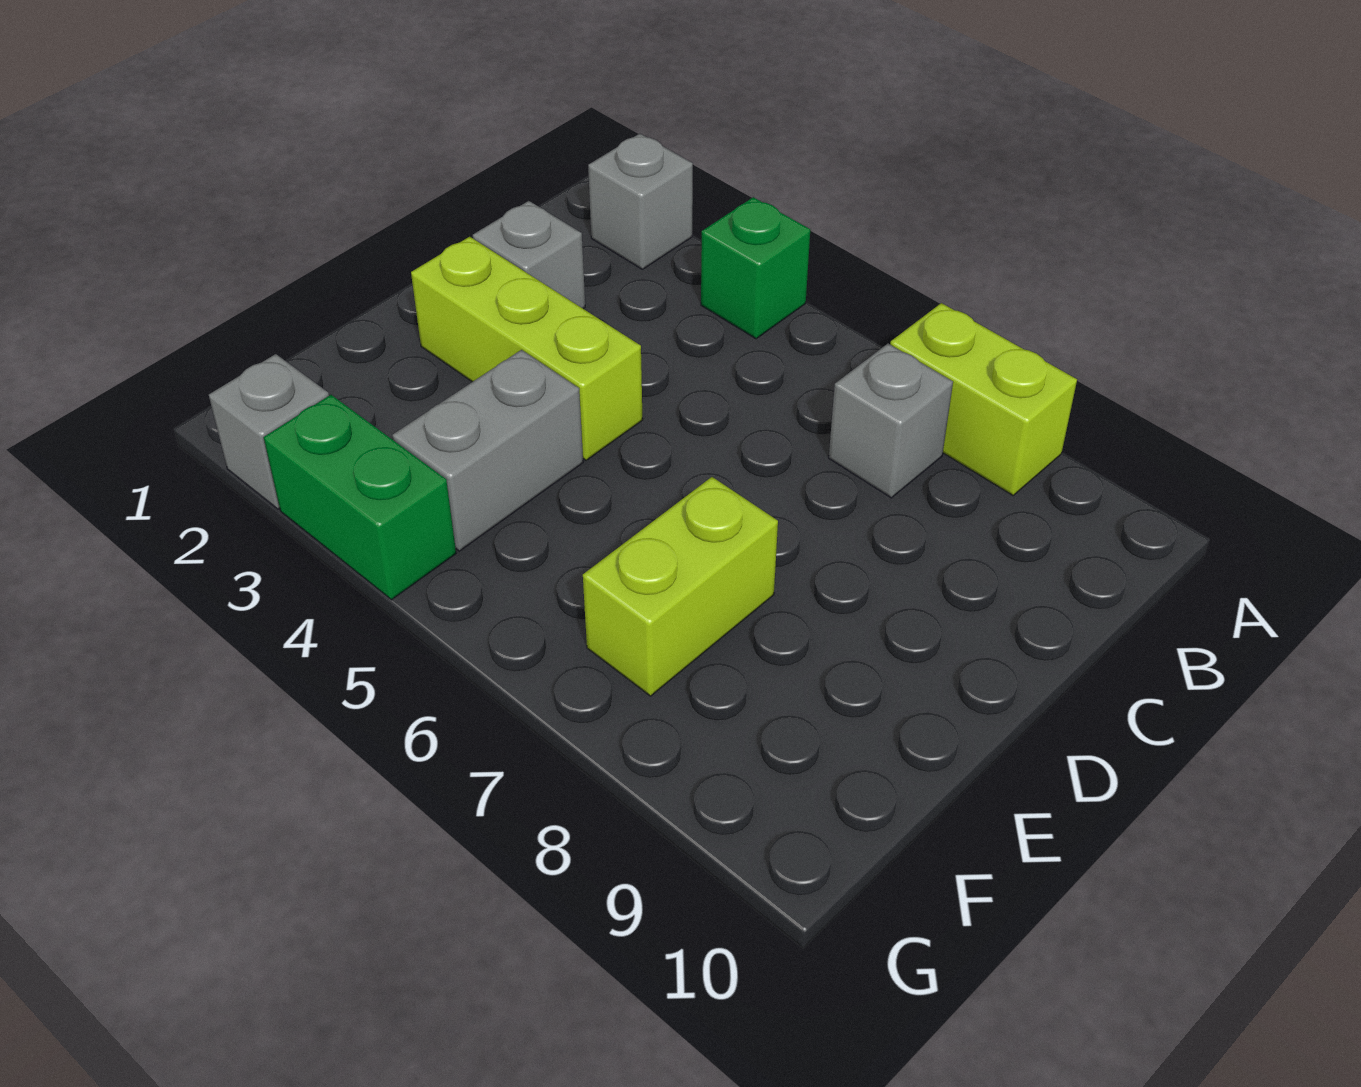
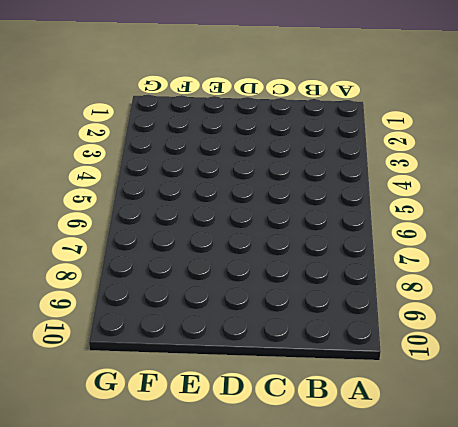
none -> grey brick A2 level 1
none -> green brick A4 level 1

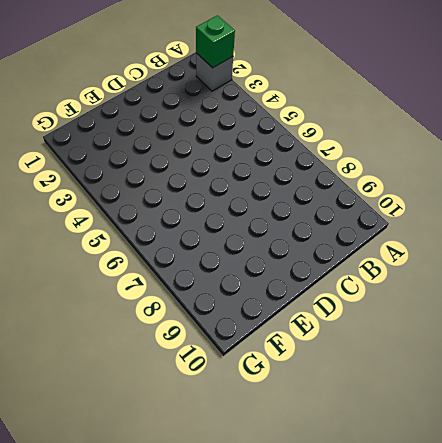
green brick A2 level 2 -> green brick A4 level 1
none -> lime brick A7:A8 level 1
none -> grey brick B7 level 1

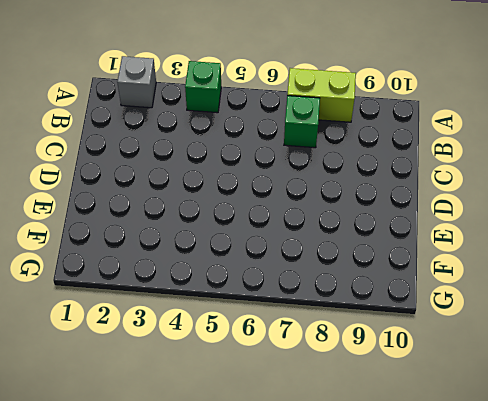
green brick B7 level 1 -> grey brick B7 level 1
none -> grey brick C2 level 1
none -> lime brick D2:D4 level 1

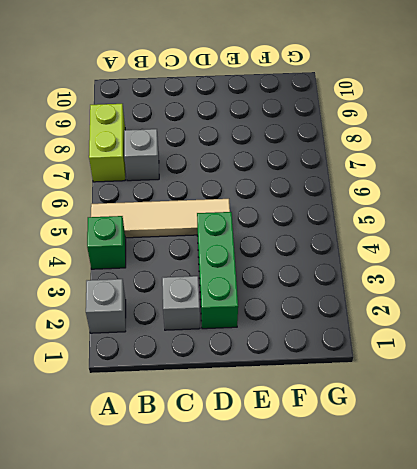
tan tile A5:D5 level 1 -> none
green brick D2:D4 level 1 -> lime brick D2:D4 level 1
none -> grey brick E4:F4 level 1
none -> lime brick E7:F7 level 1

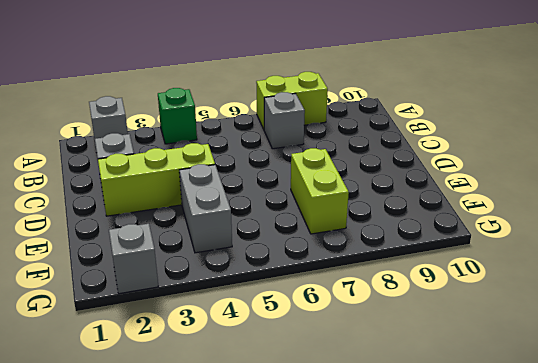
none -> green brick G3:G4 level 1

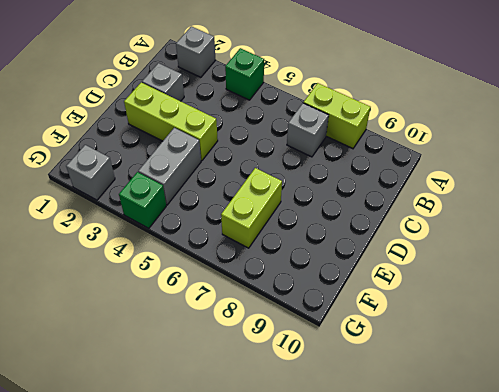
green brick G4 level 1 -> green brick G3:G4 level 1

